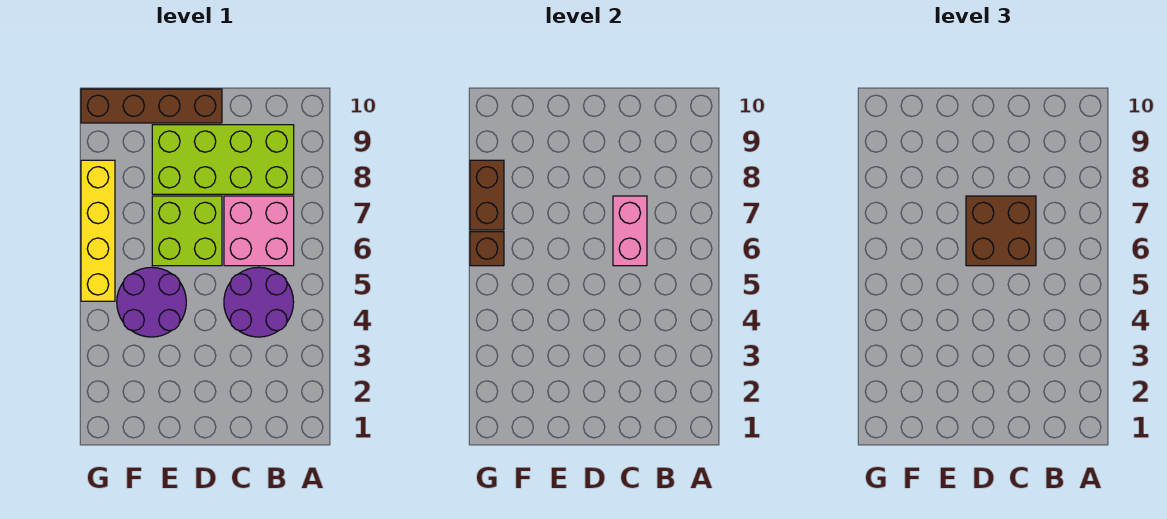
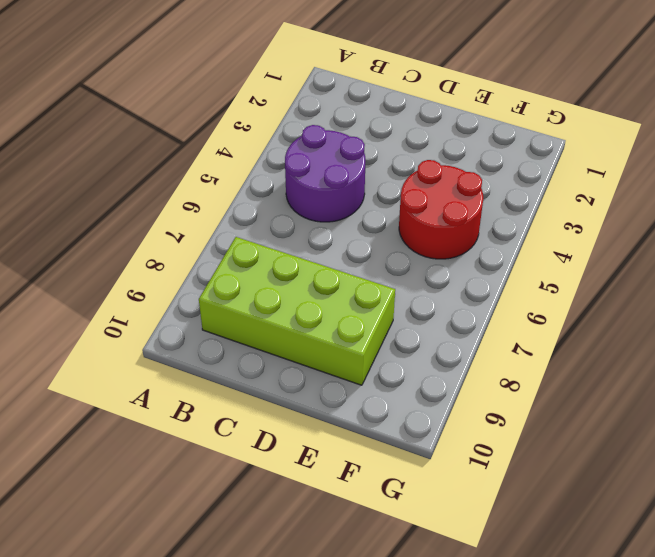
red round brick E4:F5 level 1 -> purple round brick E4:F5 level 1
none -> pink brick B6:C7 level 1
none -> lime brick D6:E7 level 1

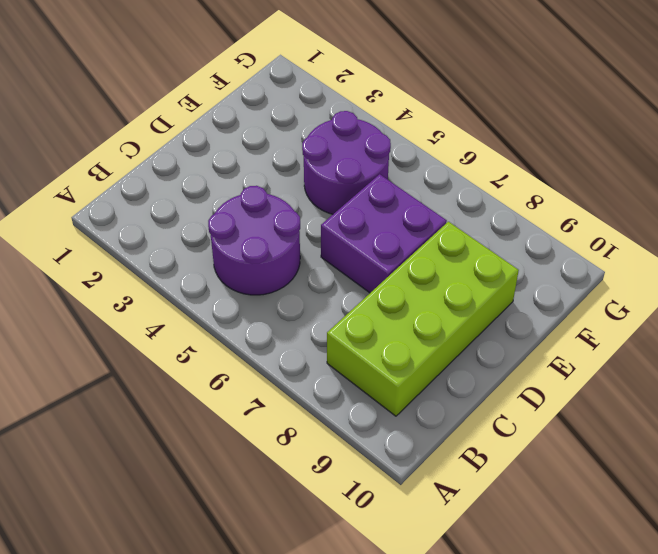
purple brick D6:E7 level 1 -> lime brick D6:E7 level 1
none -> pink brick B6:C7 level 1
none -> brown brick D10:G10 level 1

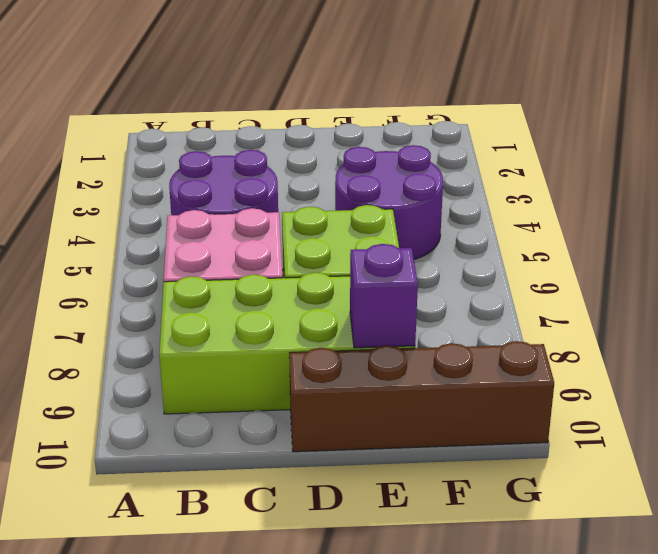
purple brick E9 level 2 -> none
none -> yellow brick G5:G8 level 1
none -> pink brick C6:C7 level 2

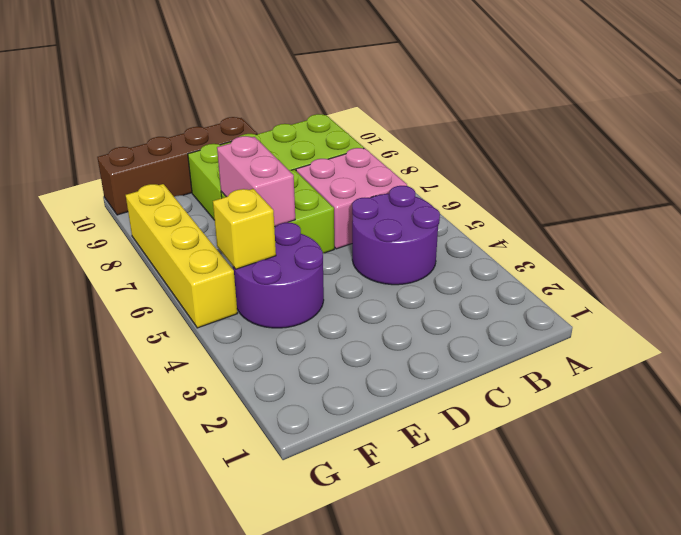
pink brick E6:E7 level 2 -> pink brick C6:C7 level 2
yellow brick F5 level 2 -> none
none -> brown brick G6 level 2
none -> brown brick G7:G8 level 2

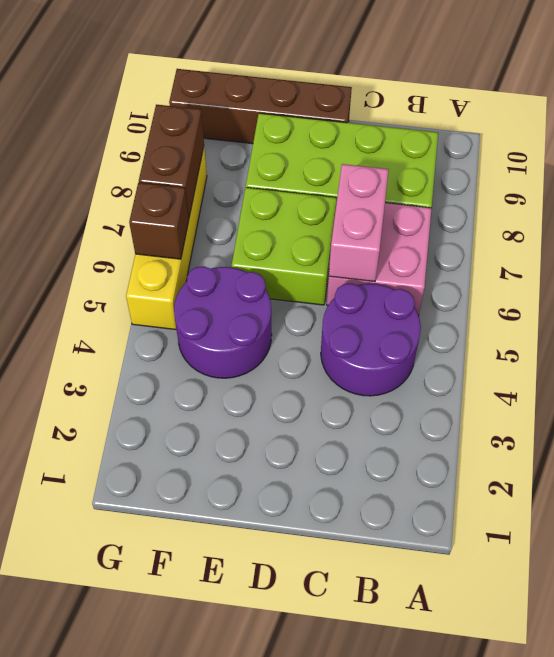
none -> brown brick C6:D7 level 3

